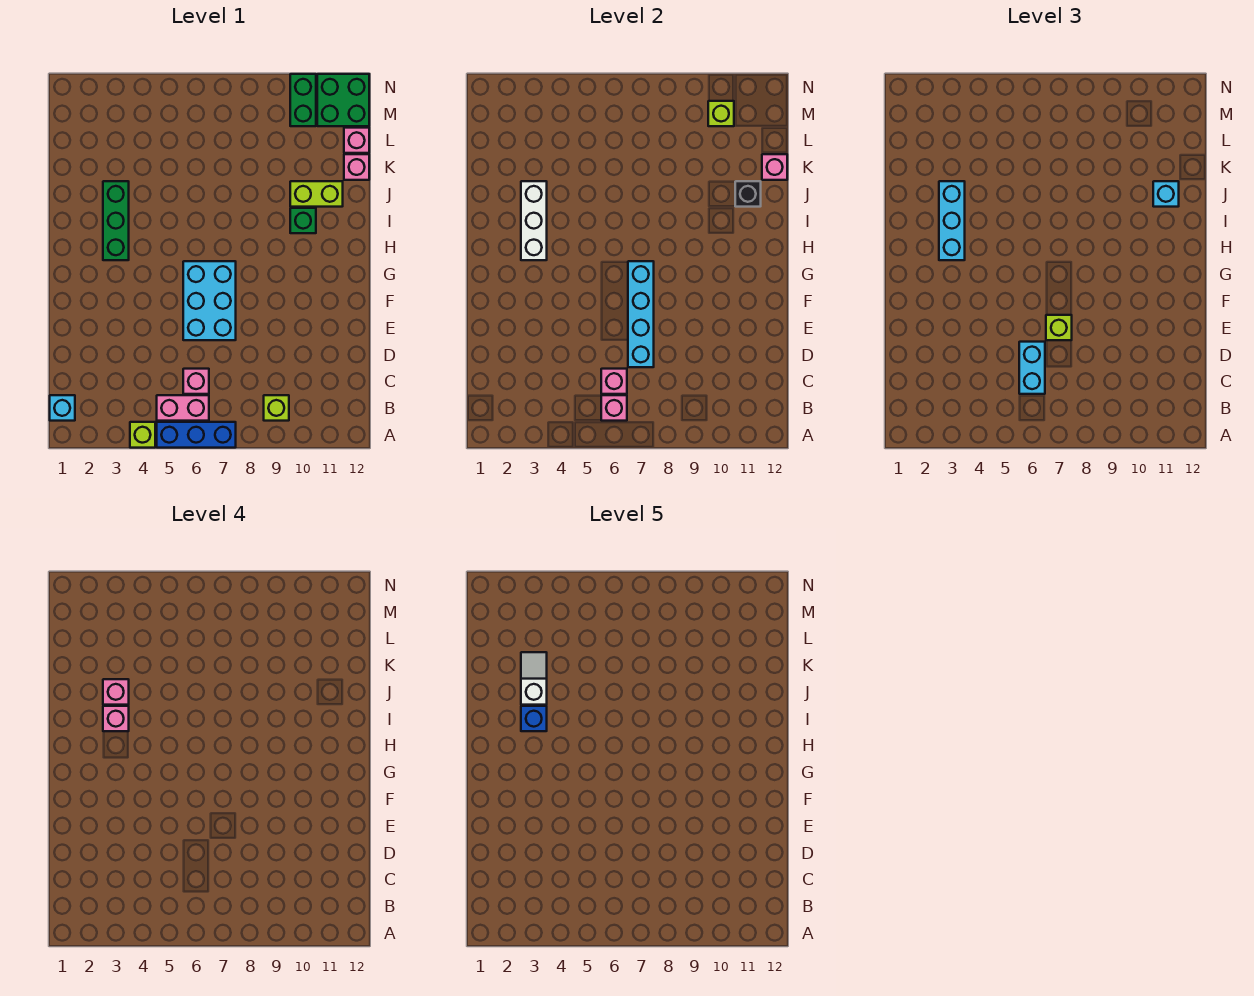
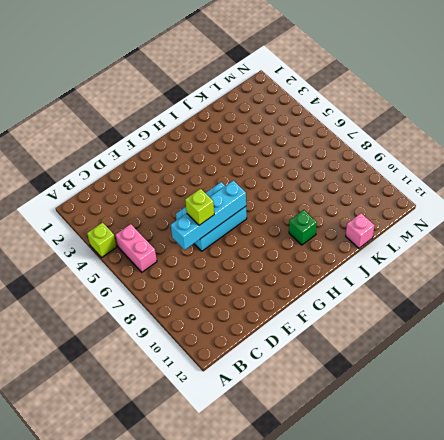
none -> blue brick A5:A7 level 1
none -> cyan brick B1 level 1
none -> lime brick B9 level 1

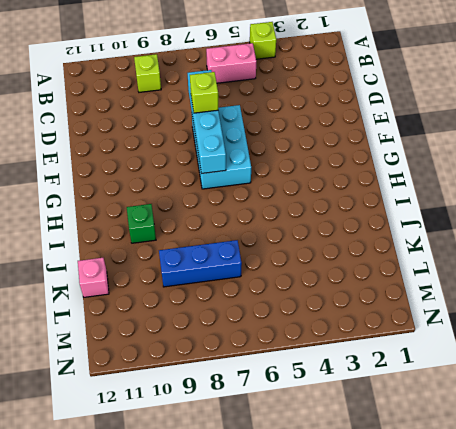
blue brick K7:K9 level 1 -> blue brick A5:A7 level 1
none -> cyan brick B1 level 1
none -> pink brick C6 level 1
none -> green brick H3:J3 level 1

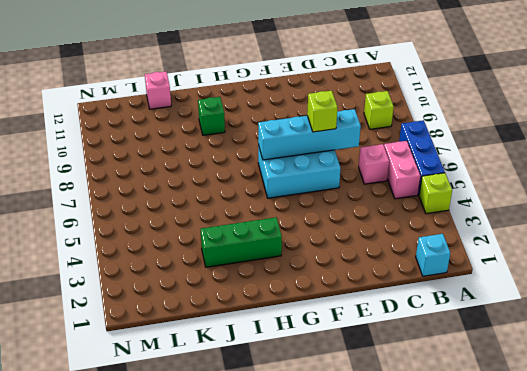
none -> lime brick J10:J11 level 1
none -> pink brick L12 level 1
none -> green brick M10:N10 level 1

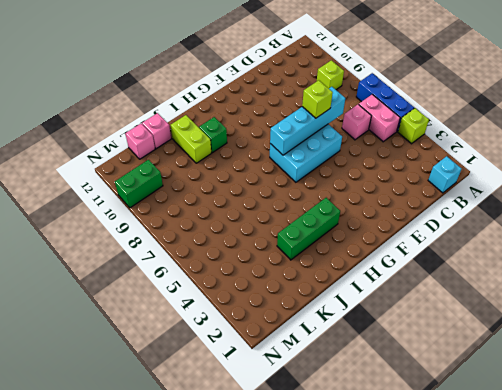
none -> green brick M11:N12 level 1
none -> pink brick B6 level 2
none -> pink brick C6 level 2

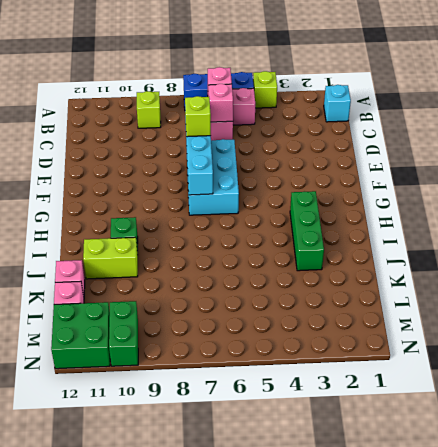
none -> white brick H3:J3 level 2
none -> black brick J11 level 2
none -> pink brick K12 level 2

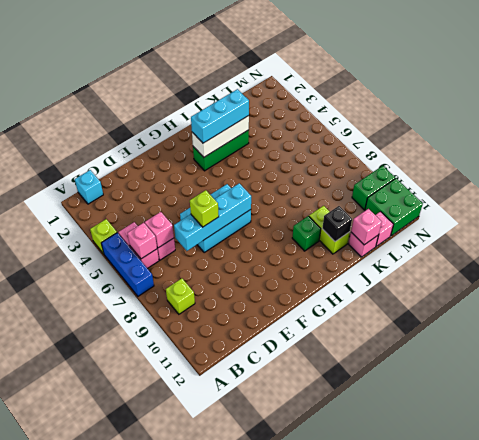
none -> lime brick M10 level 2
none -> cyan brick C6:D6 level 3
none -> cyan brick J11 level 3

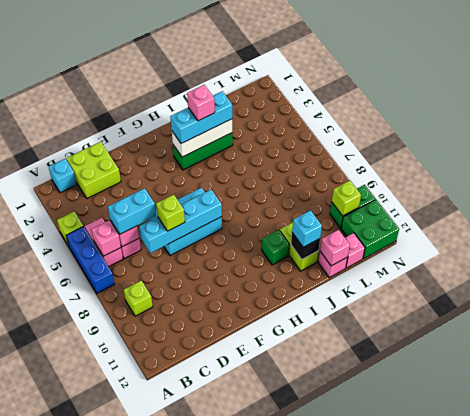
lime brick C1:D2 level 1 -> none
none -> pink brick J3 level 4
none -> blue brick I3 level 5
none -> white slope J3:K3 level 5 top J

